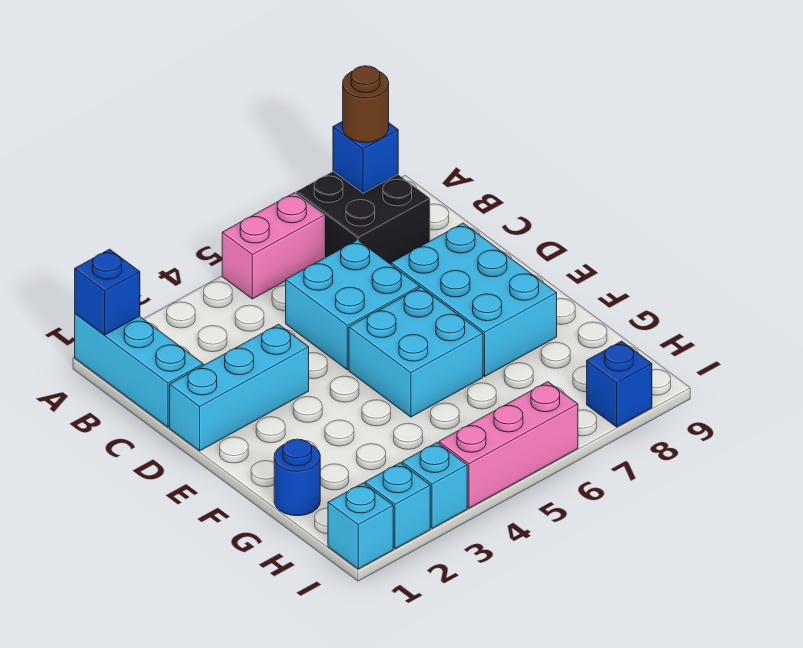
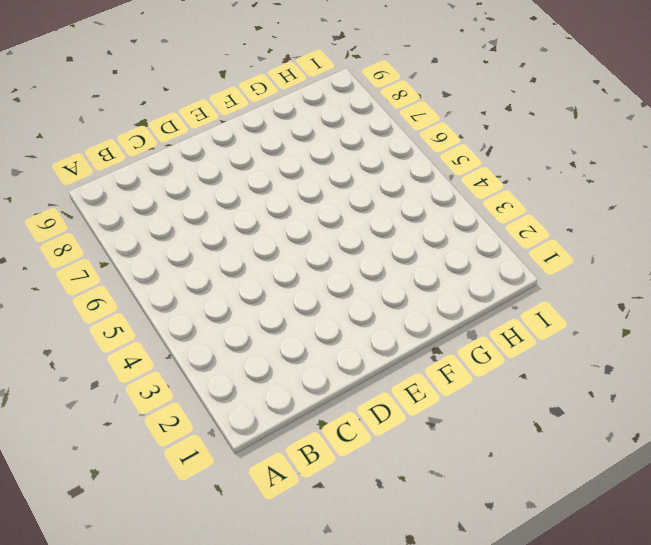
none -> cyan brick A1:C1 level 1
none -> pink brick A5:A6 level 1
none -> black brick A7:B8 level 1

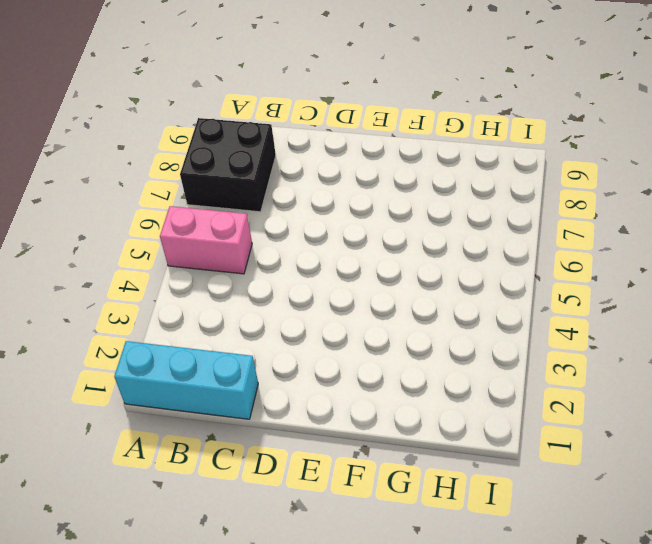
pink brick A5:B5 level 1 -> pink brick A5:A6 level 1
none -> cyan brick C5:D6 level 1
none -> cyan brick D1:D3 level 1
none -> cyan brick D7:F8 level 1

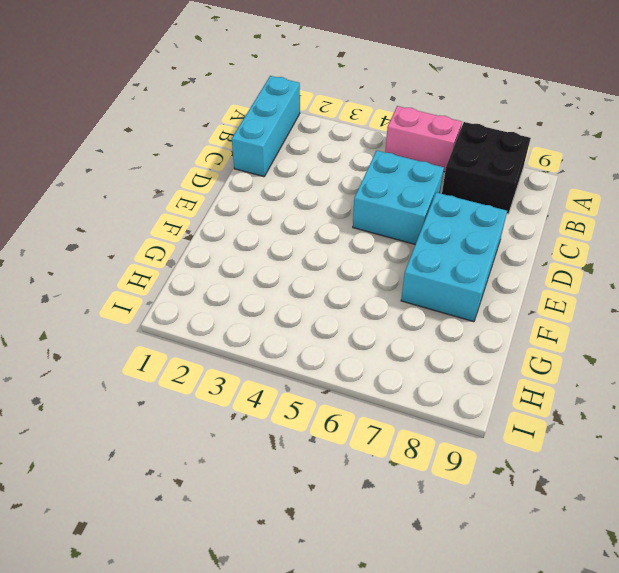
none -> cyan brick D1:D3 level 1
none -> cyan brick E5:F6 level 1
none -> blue round brick G1 level 1

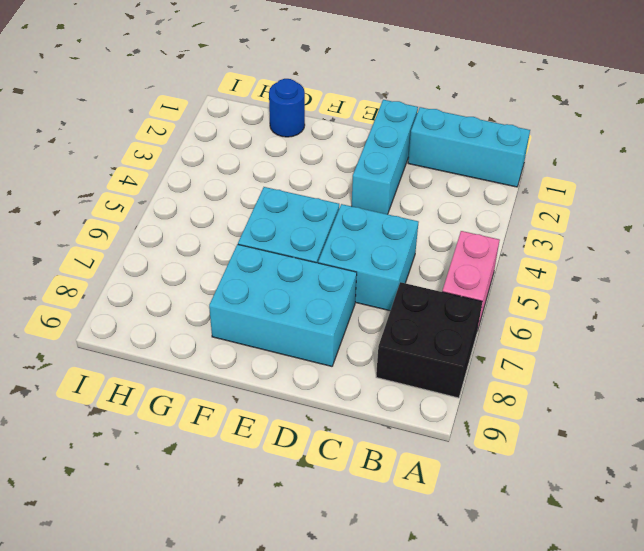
none -> cyan brick I1 level 1
none -> cyan brick I2 level 1
none -> cyan brick I3 level 1

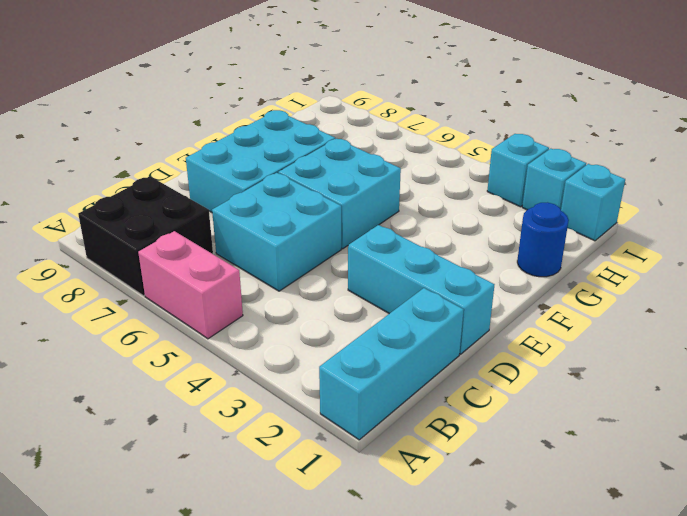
none -> pink brick I4:I6 level 1
none -> blue brick I8 level 1
none -> blue brick A1 level 2

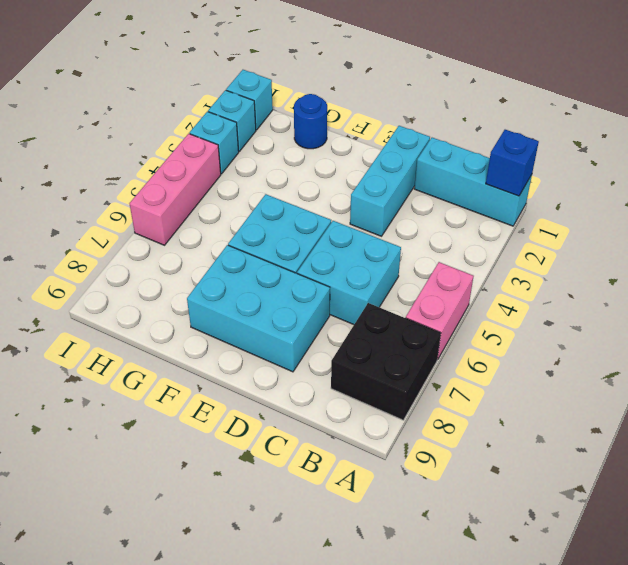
none -> blue brick I8 level 1
none -> blue brick A8 level 2
none -> brown round brick A8 level 3

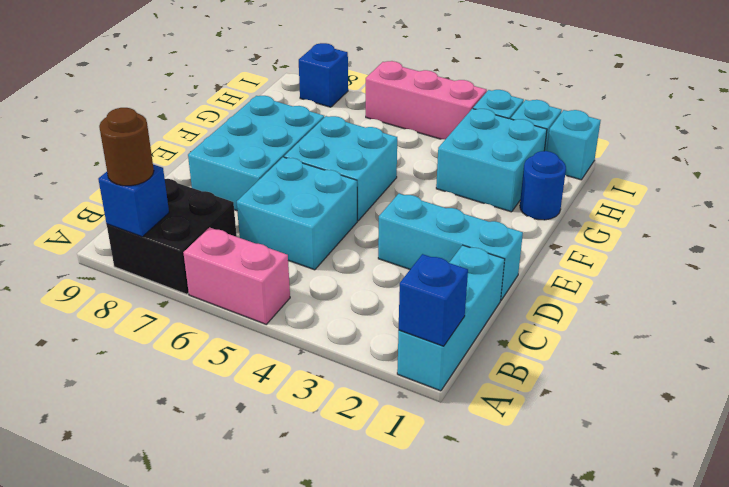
cyan brick G2:H3 level 1 -> none

